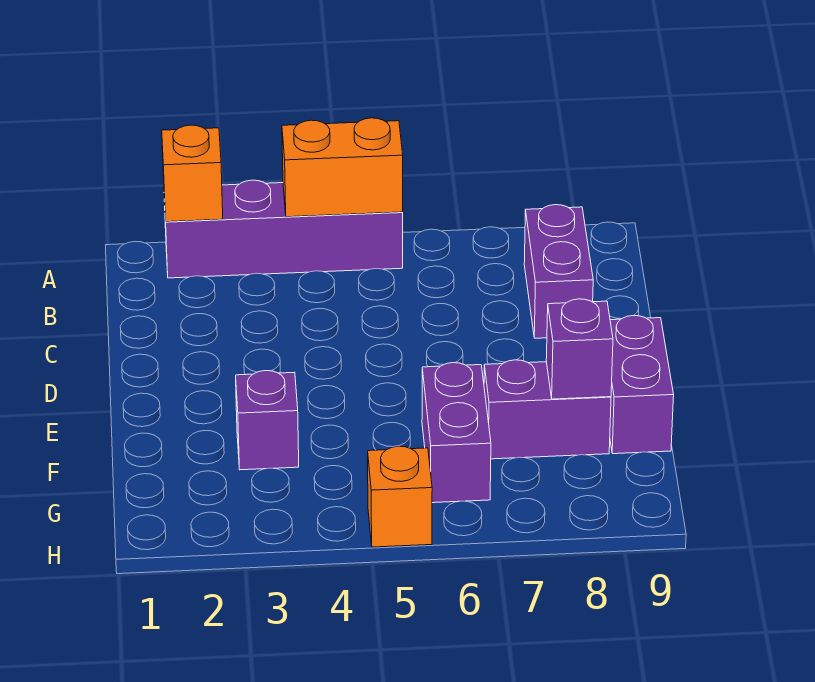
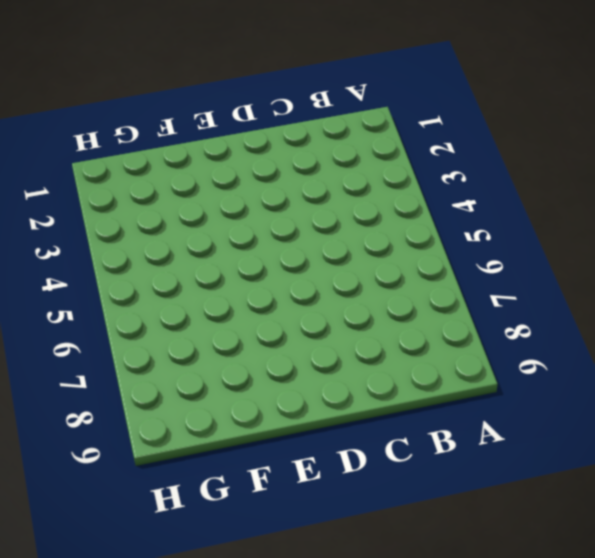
none -> purple brick A2:A5 level 1
none -> purple brick B8:C8 level 1

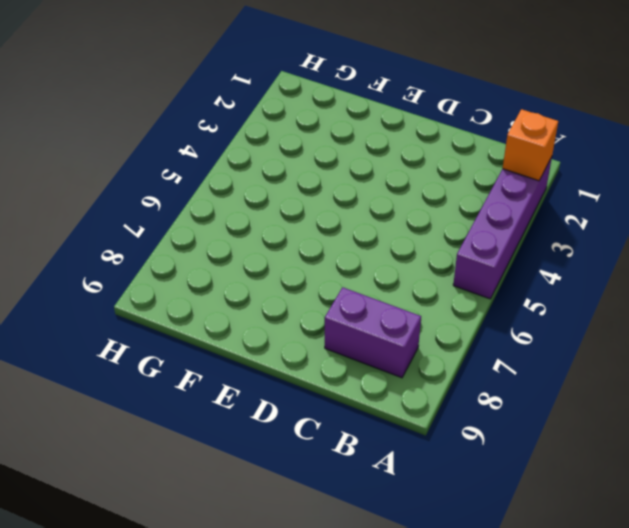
none -> purple brick E9:F9 level 1
none -> purple brick F3 level 1

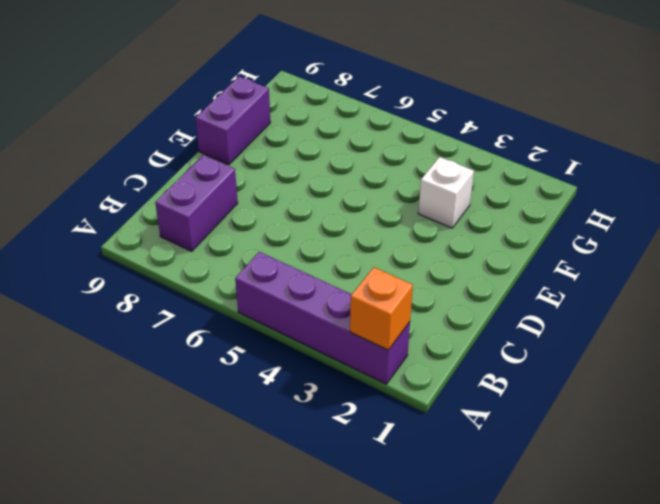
white brick F3 level 1 -> purple brick F3 level 1
none -> purple brick F6:G6 level 1
none -> purple brick F7:F8 level 1

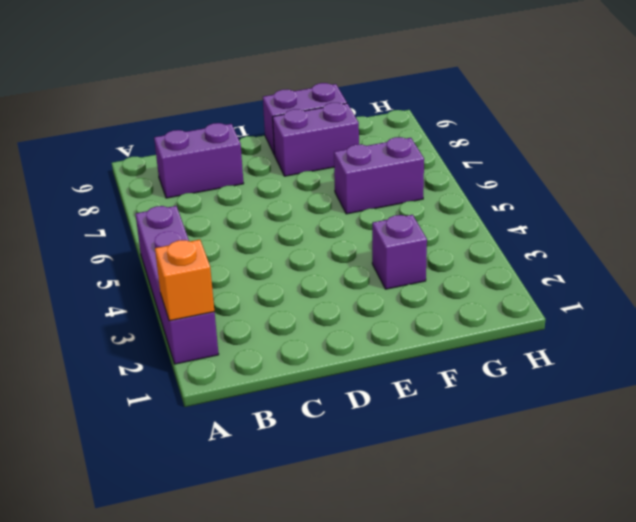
purple brick E8:F8 level 1 -> purple brick F7:F8 level 1
none -> orange brick H5 level 1
none -> orange brick A4:A5 level 2

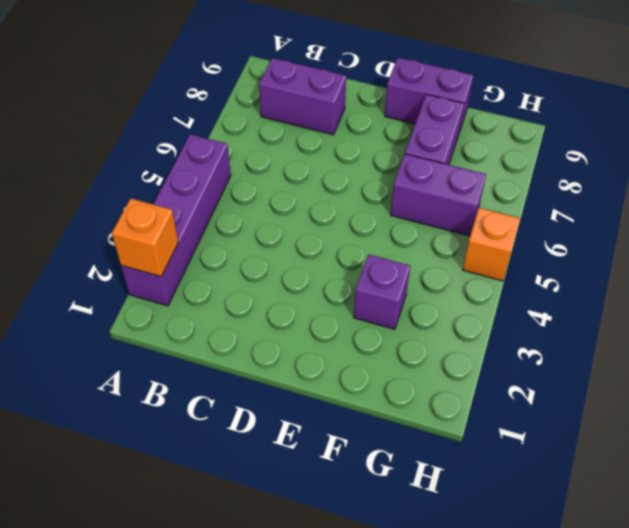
none -> orange brick A4:A5 level 2
none -> purple brick F8 level 2

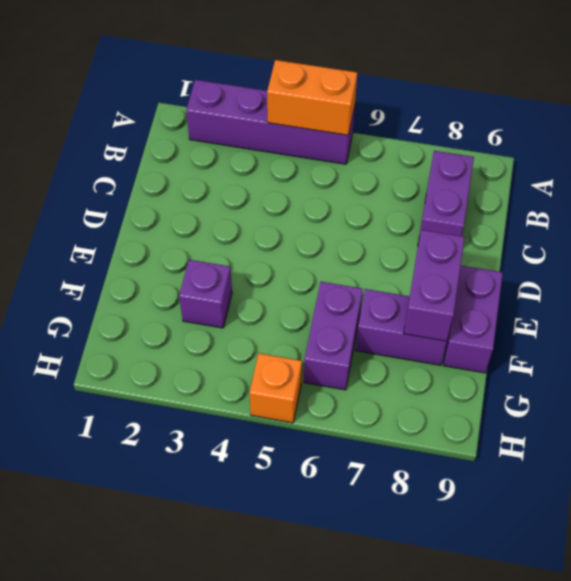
purple brick E8:F8 level 2 -> purple brick F8 level 2
none -> orange brick A2 level 2

